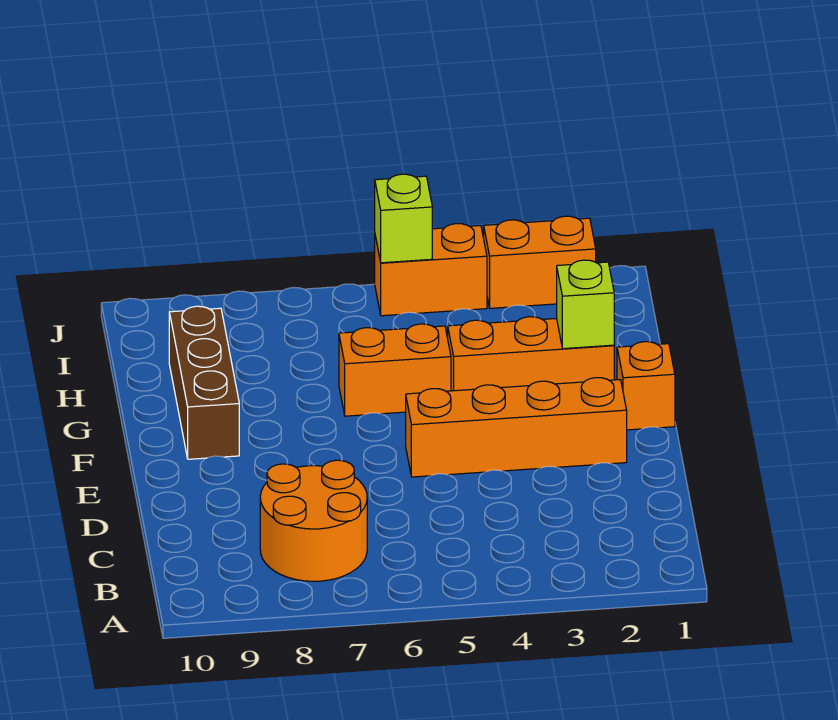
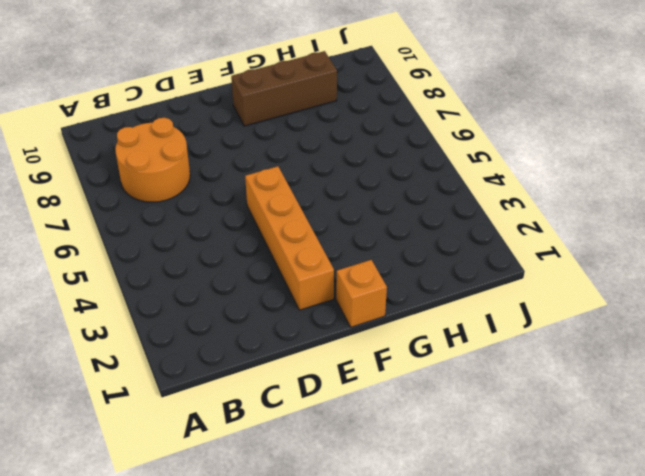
none -> orange brick G2:G4 level 1
none -> orange brick G5:G6 level 1

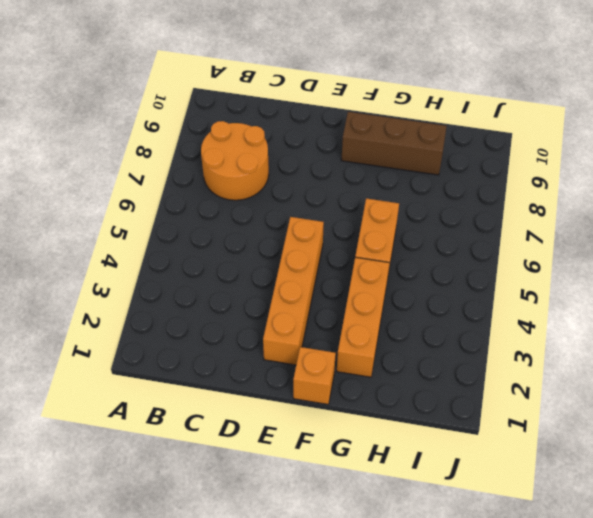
none -> orange brick J2:J3 level 1
none -> orange brick J4:J5 level 1

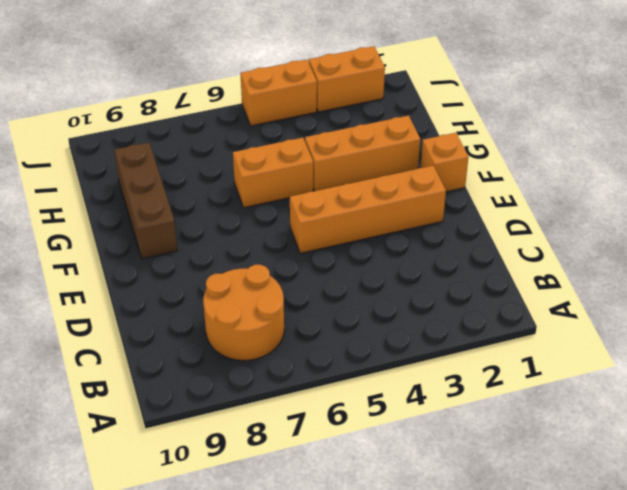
none -> lime brick G2 level 2
none -> lime brick J5 level 2

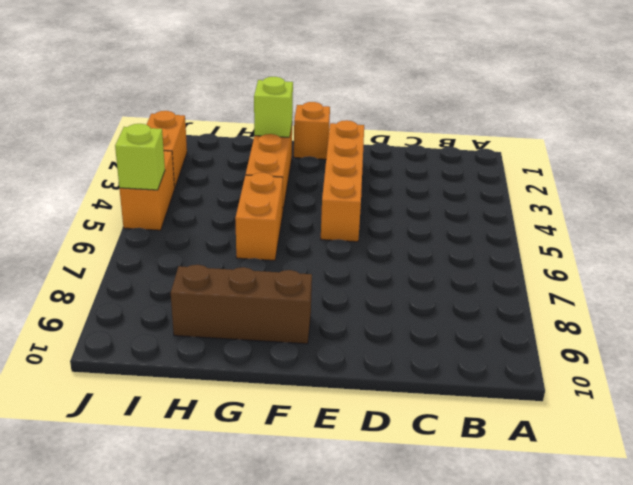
none -> orange round brick B7:C8 level 1

